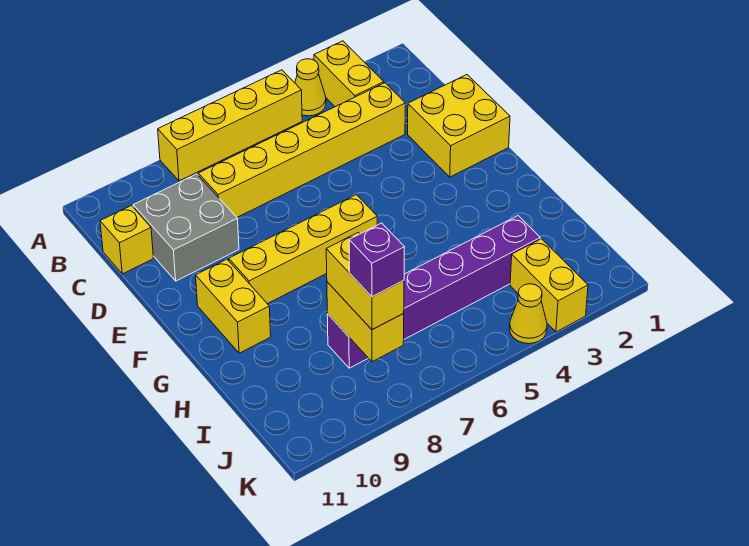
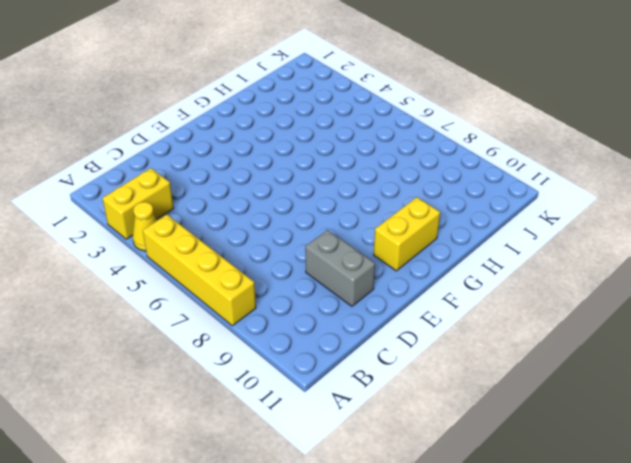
grey brick D9:D10 level 1 -> grey brick C9:D10 level 1
none -> yellow brick C3:C8 level 1
none -> yellow brick C11 level 1
none -> yellow brick D1:E2 level 1

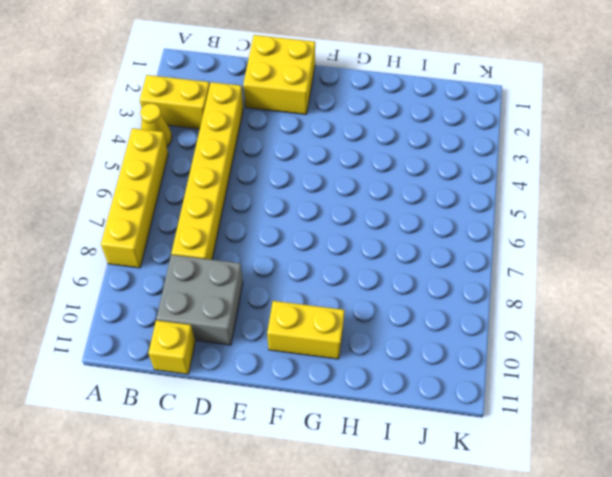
none -> yellow brick F6:F9 level 1
none -> purple brick I3:I8 level 1
none -> yellow brick J3:K3 level 1

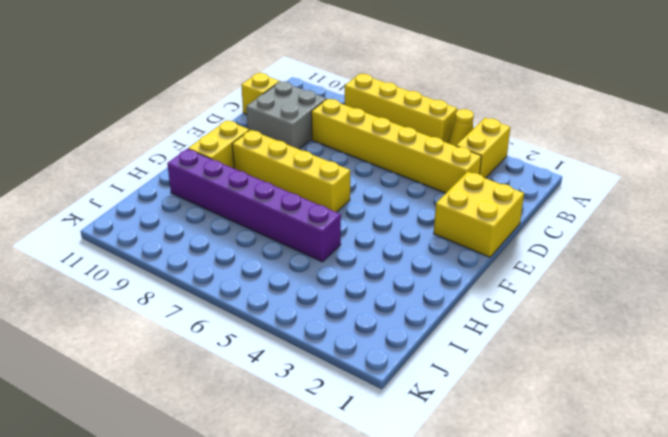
purple brick H5:H10 level 1 -> purple brick I3:I8 level 1
none -> yellow brick J3:K3 level 1
none -> yellow cone K4 level 1
none -> yellow brick I8:J8 level 2

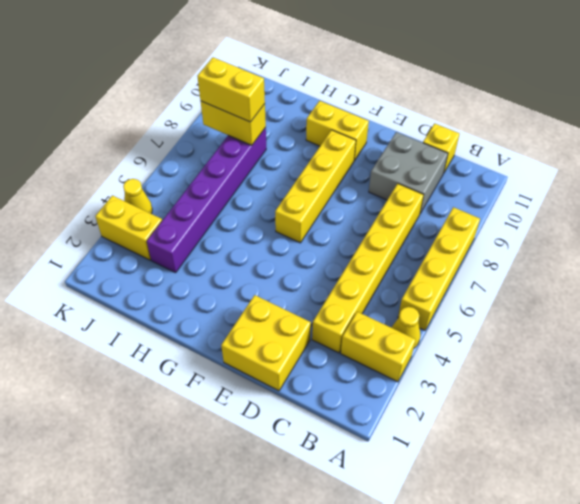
none -> purple brick J8 level 4

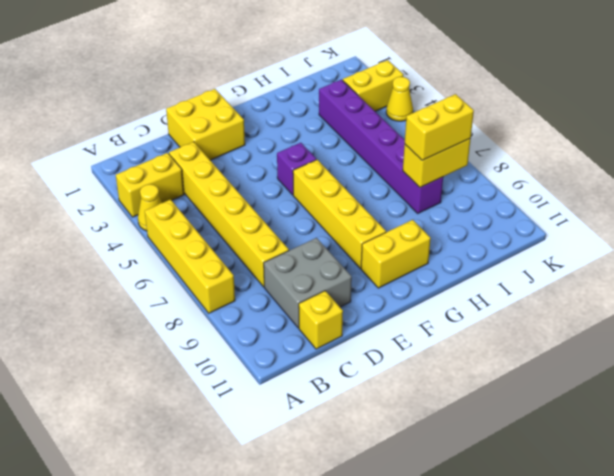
purple brick F5 level 1 -> purple brick J8 level 4

